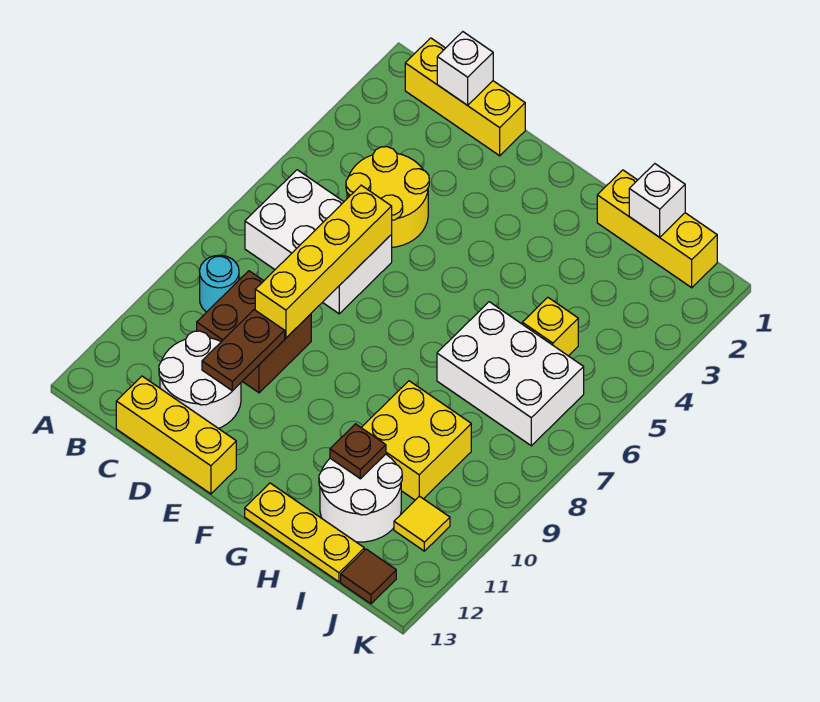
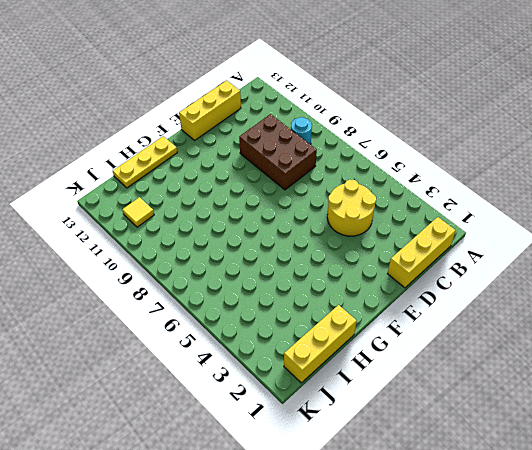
brown brick C8:D10 level 1 -> brown brick C9:D10 level 1
none -> white brick B6:D7 level 1
none -> white round brick C11:D12 level 1
none -> white brick H6:J7 level 1

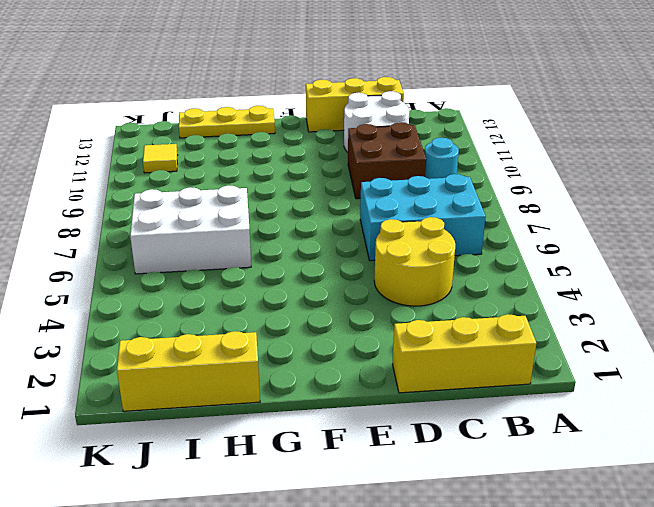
cyan brick B6:D7 level 1 -> white brick B6:D7 level 1
none -> yellow brick H9:I10 level 1
none -> white round brick H11:I12 level 1
none -> yellow brick I5 level 1

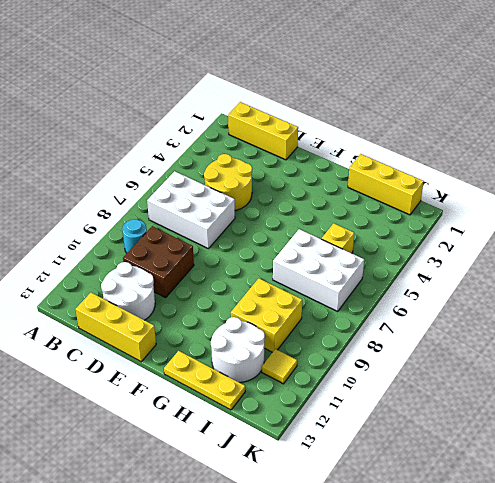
none -> brown tile J13 level 1
none -> white brick C1 level 2
none -> yellow brick D6:D9 level 2

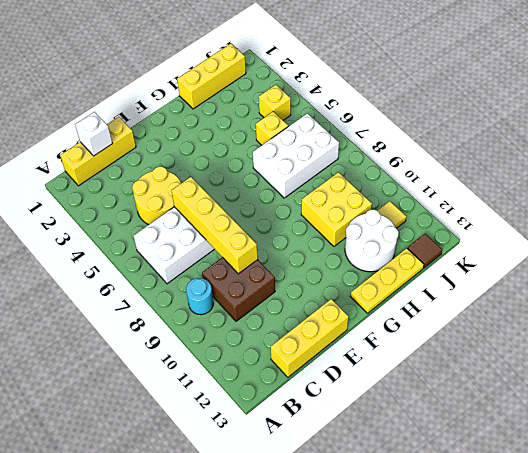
yellow brick J4 level 1 -> none
none -> white round brick C11:D12 level 1
none -> brown plate D10:D11 level 2
none -> brown plate H11 level 2

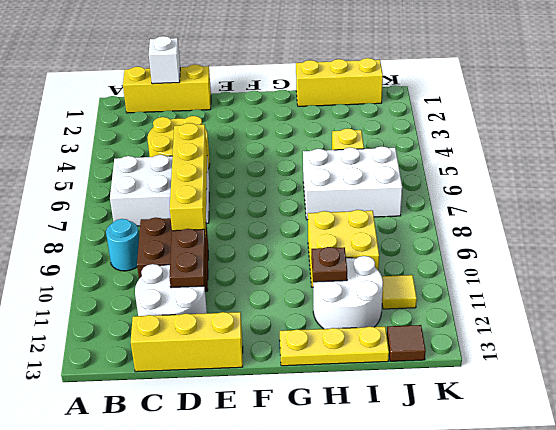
none -> white brick I1 level 2

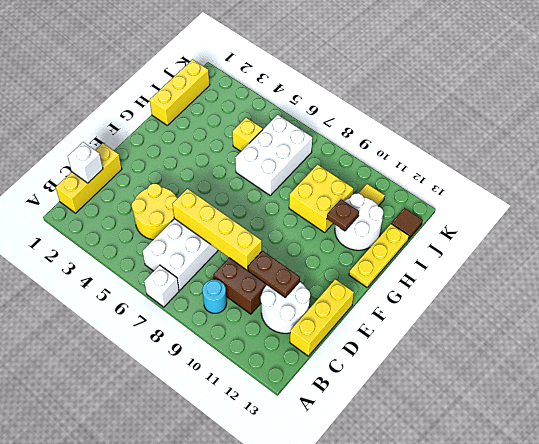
white brick A7 level 1 -> white brick I1 level 2

